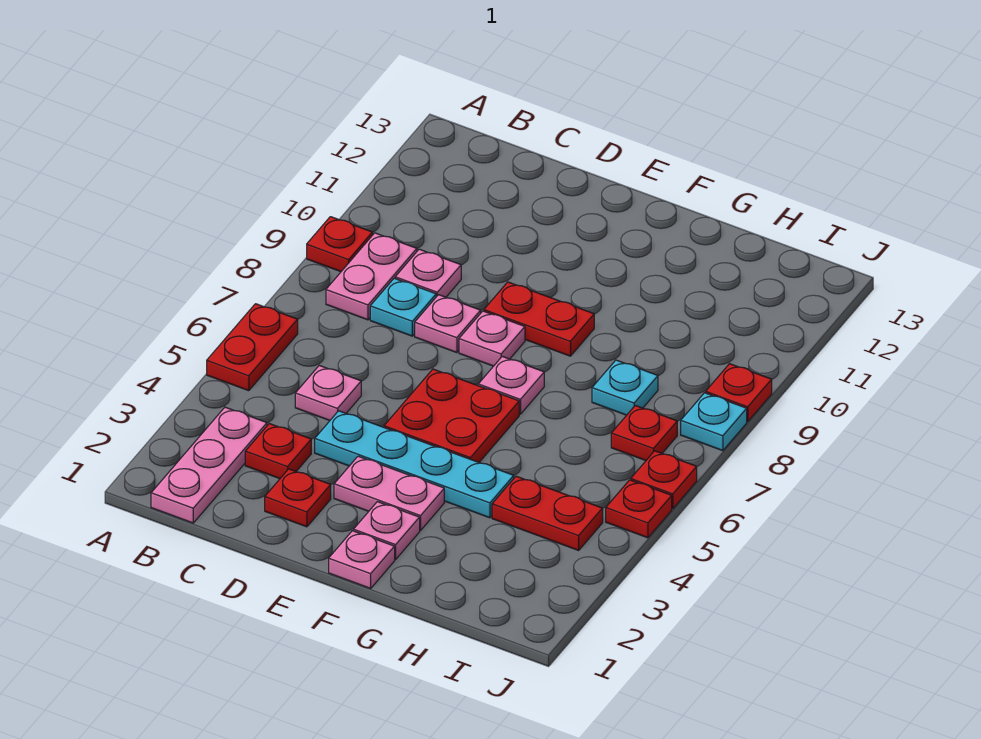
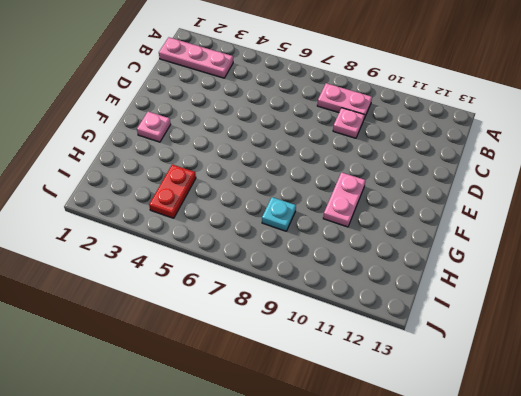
pink plate F10:G10 level 1 -> pink plate E3:F3 level 1
none -> red plate A5:A6 level 1
none -> red plate A9 level 1
none -> red plate C3 level 1

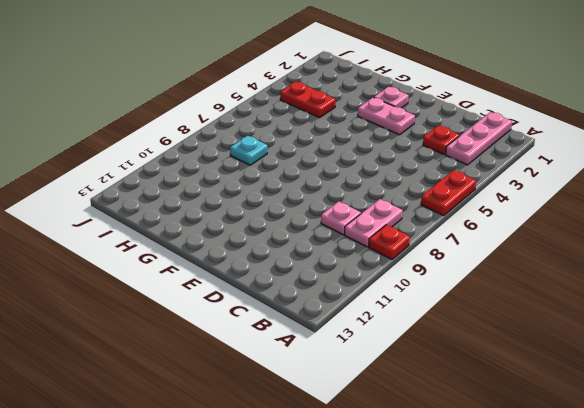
none -> pink plate C5 level 1
none -> cyan plate C8 level 1
none -> red plate D2 level 1

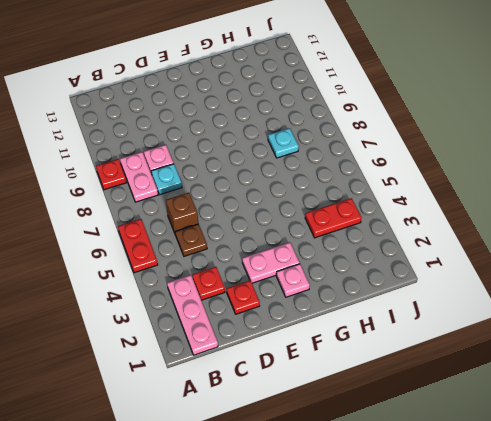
brown plate C5 level 1 -> pink plate C5 level 1
brown brick C6 level 1 -> none
none -> cyan plate D4:G4 level 1
none -> pink plate D8 level 1
none -> red plate E5:F6 level 1

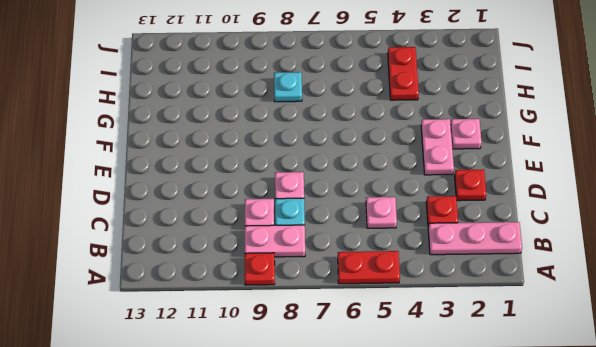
none -> cyan plate D4:G4 level 1
none -> red plate E5:F6 level 1
none -> pink plate E8 level 1

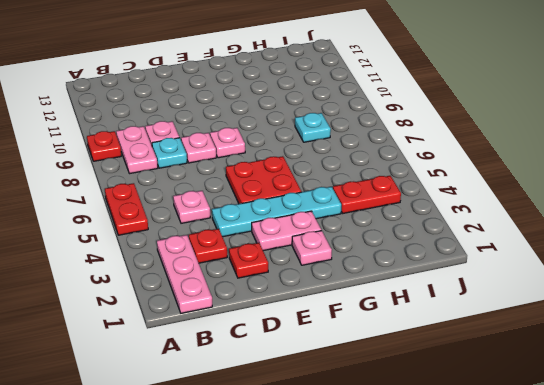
none -> red plate E9:F9 level 1
none -> pink plate F1 level 1
none -> pink plate F7 level 1

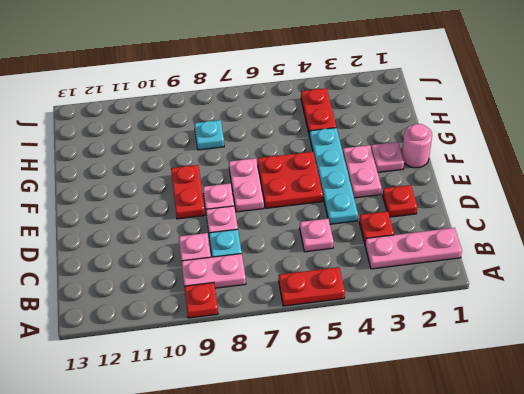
pink plate E7:F7 level 1 -> pink plate F7 level 1
pink round brick F1 level 1 -> pink plate F1 level 1
none -> red plate I7 level 1
none -> red plate J5 level 1
none -> red plate J6 level 1

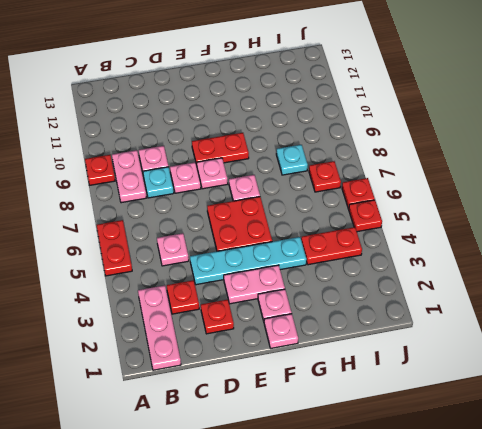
none -> cyan plate J8 level 1
none -> red plate J9 level 1

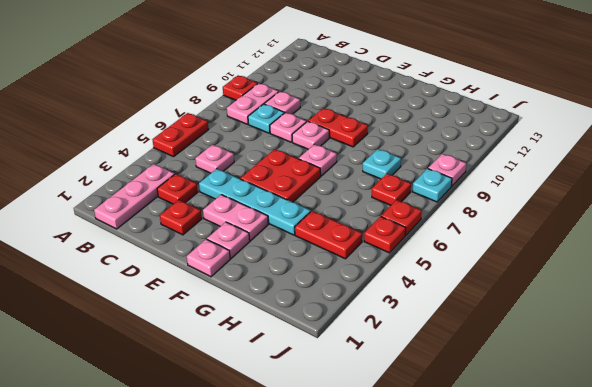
pink plate J9 level 1 -> red plate J9 level 1

